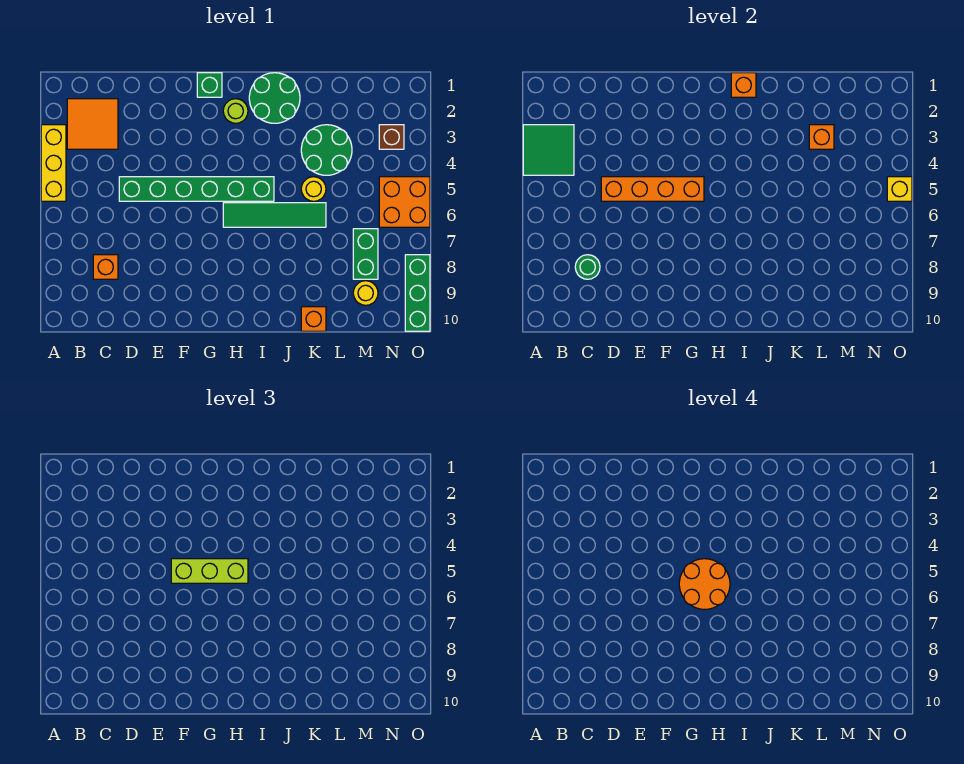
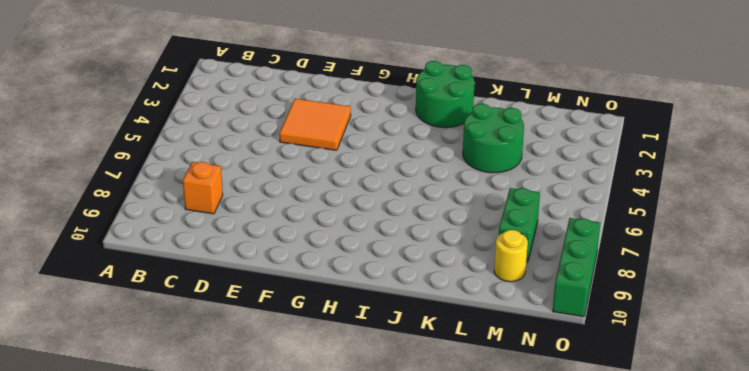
orange tile E3:F4 level 1 -> orange tile B2:C3 level 1
none -> yellow brick A3:A5 level 1
none -> green brick D5:I5 level 1
none -> green brick G1 level 1

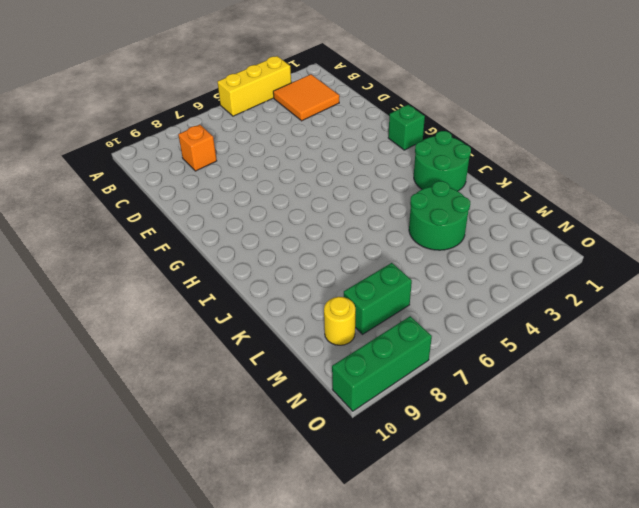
none -> green brick D5:I5 level 1
none -> lime round brick H2 level 1
none -> green tile H6:K6 level 1

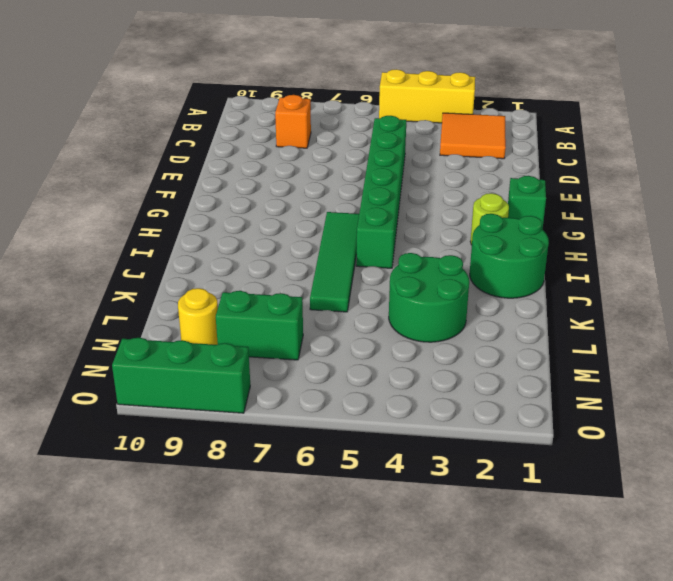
none -> yellow round brick K5 level 1
none -> orange brick K10 level 1
none -> brown brick N3 level 1

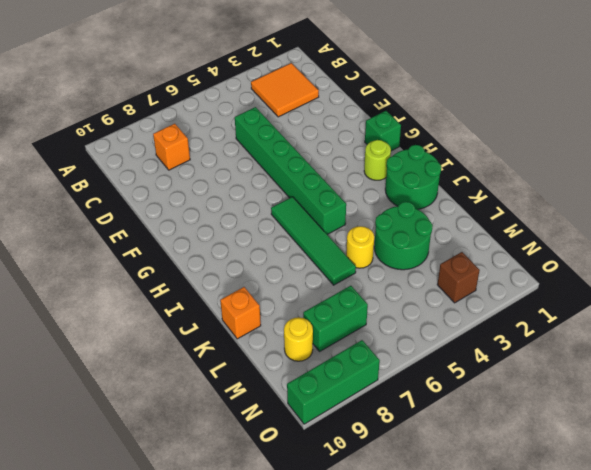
none -> yellow brick A3:A5 level 1
none -> orange brick N5:O6 level 1
none -> green tile A3:B4 level 2

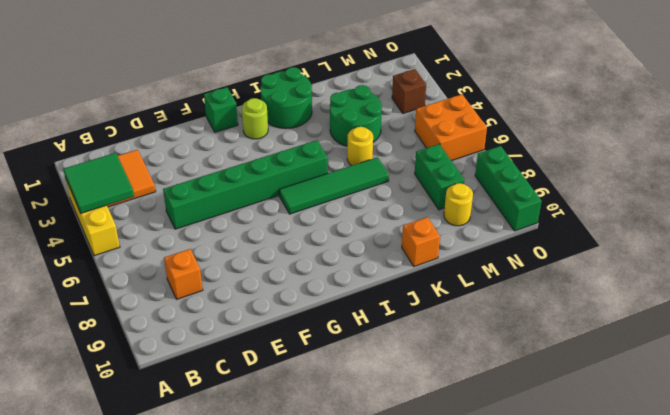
none -> green round brick C8 level 2
none -> orange brick D5:G5 level 2
none -> orange brick I1 level 2

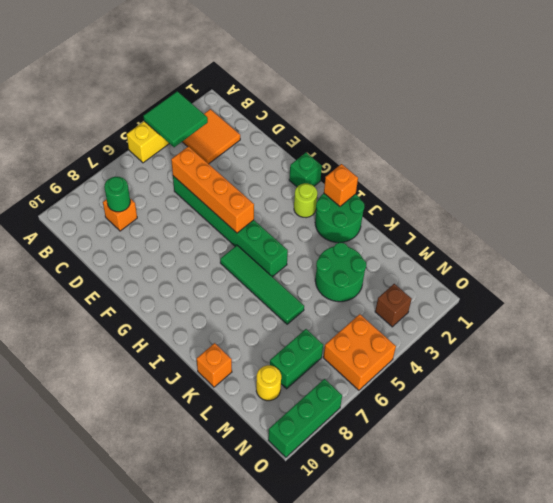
none -> yellow round brick K5 level 1
none -> orange brick L3 level 2
none -> yellow brick O5 level 2

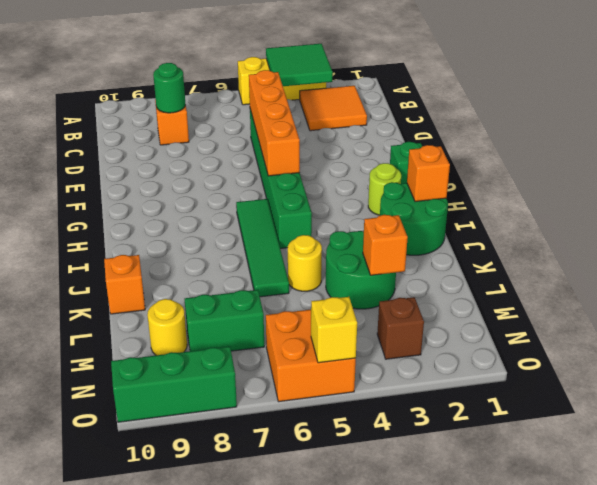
none -> lime brick F5:H5 level 3
none -> orange round brick G5:H6 level 4

